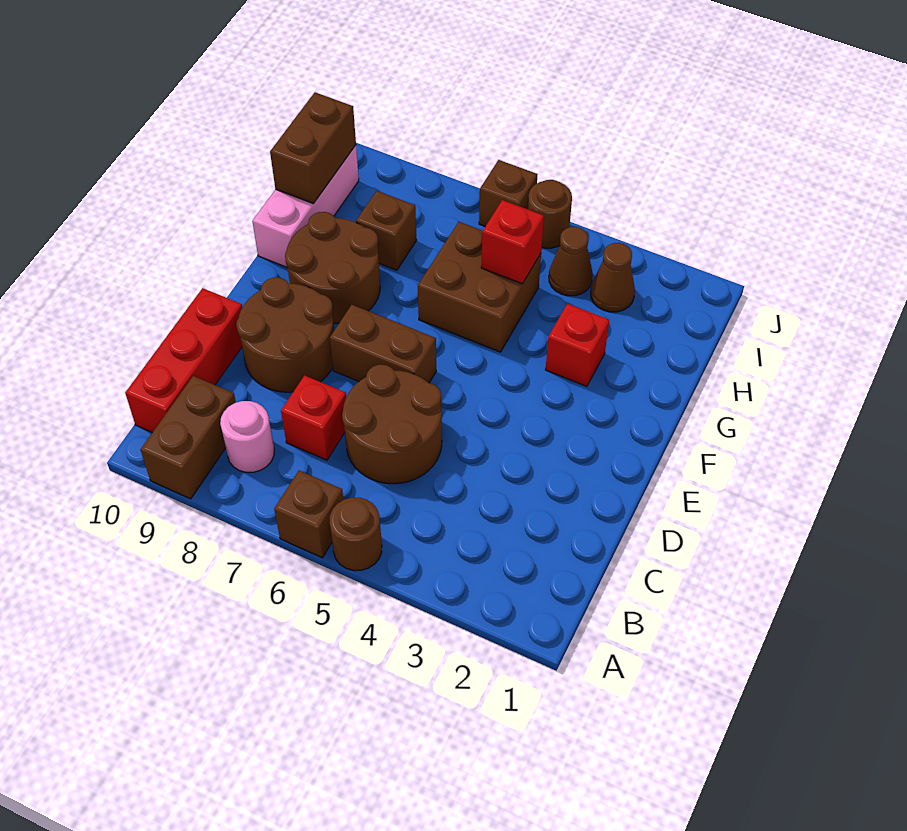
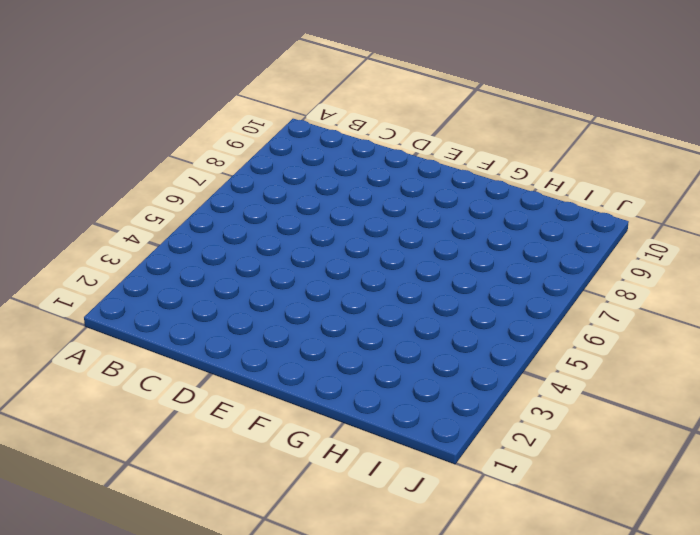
none -> brown round brick A5 level 1
none -> brown brick A6 level 1
none -> brown brick A9:B9 level 1

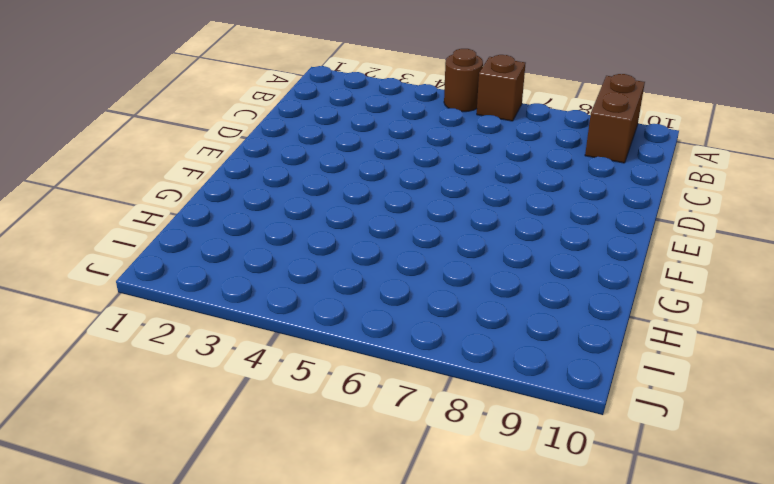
none -> pink round brick B8 level 1
none -> red brick B10:D10 level 1
none -> brown round brick C5:D6 level 1

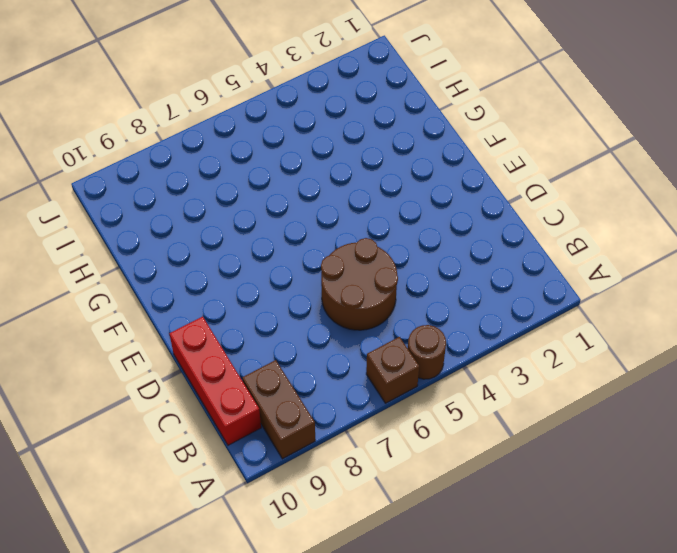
none -> pink round brick B8 level 1
none -> red brick C7 level 1
none -> brown round brick D8:E9 level 1

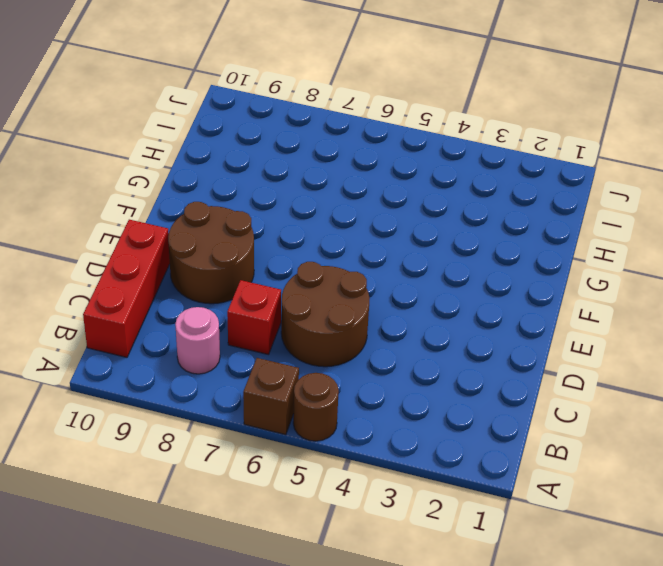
none -> brown brick A9:B9 level 1
none -> brown brick E6:E7 level 1
none -> brown round brick F8:G9 level 1

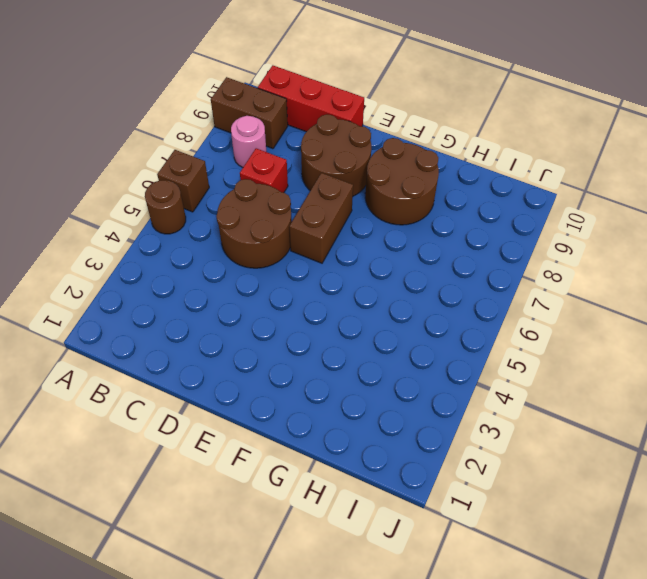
none -> red brick G3 level 1
none -> brown brick G5:H6 level 1
none -> pink brick G10:I10 level 1

